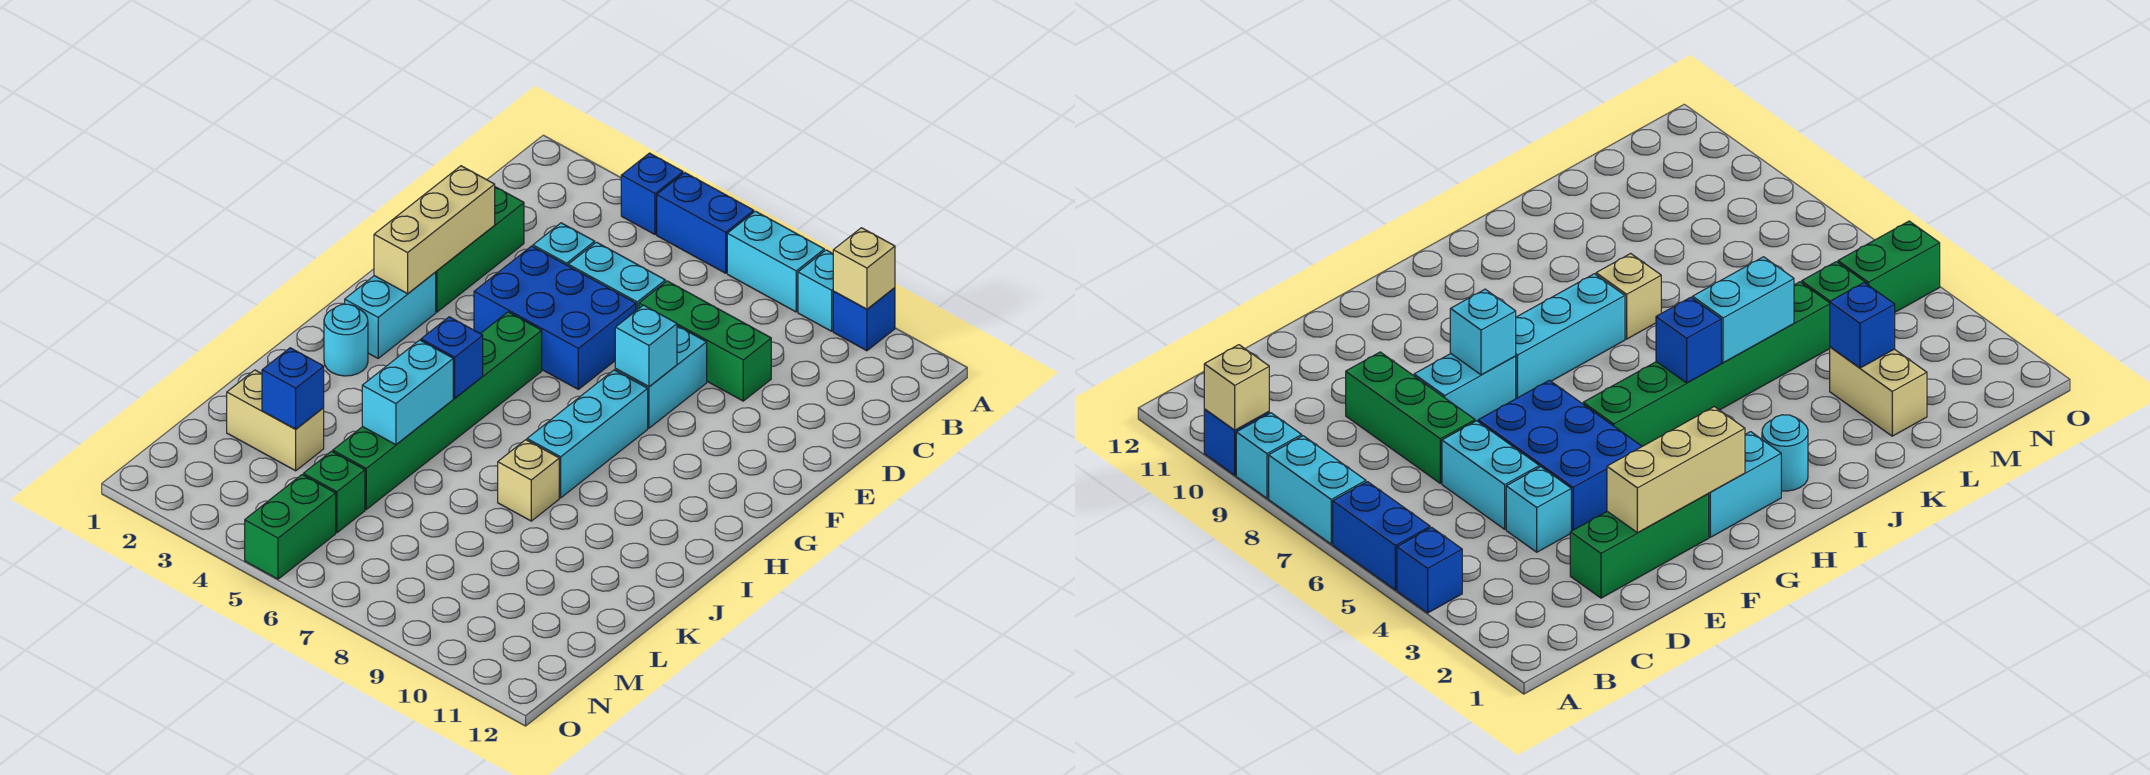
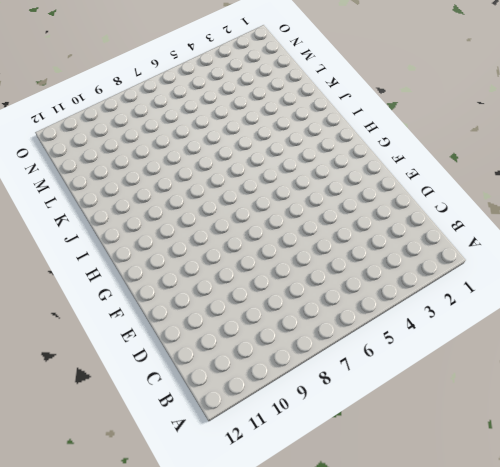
none -> blue brick A4 level 1
none -> blue brick A5:A6 level 1
none -> cyan brick A7:A8 level 1

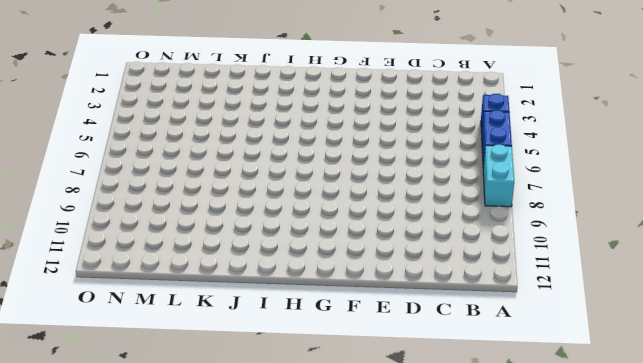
none -> cyan brick A9 level 1
none -> blue brick A10 level 1
none -> green brick D2:F2 level 1

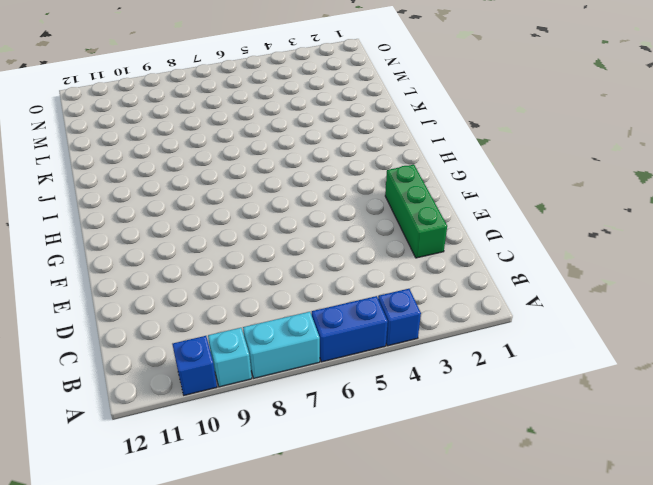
none -> cyan brick D4 level 1
none -> cyan brick D5:D6 level 1
none -> green brick D7:D9 level 1

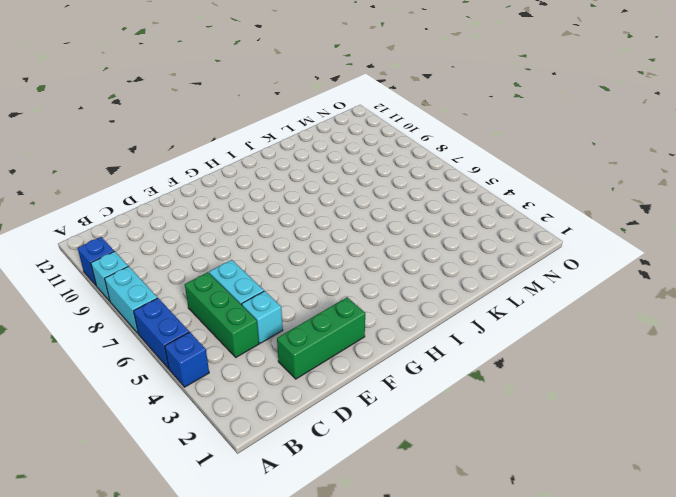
green brick C4:C6 level 1 -> green brick D7:D9 level 1
none -> blue brick E4:F6 level 1
none -> cyan brick E8:F8 level 1
none -> cyan brick G2:H2 level 1

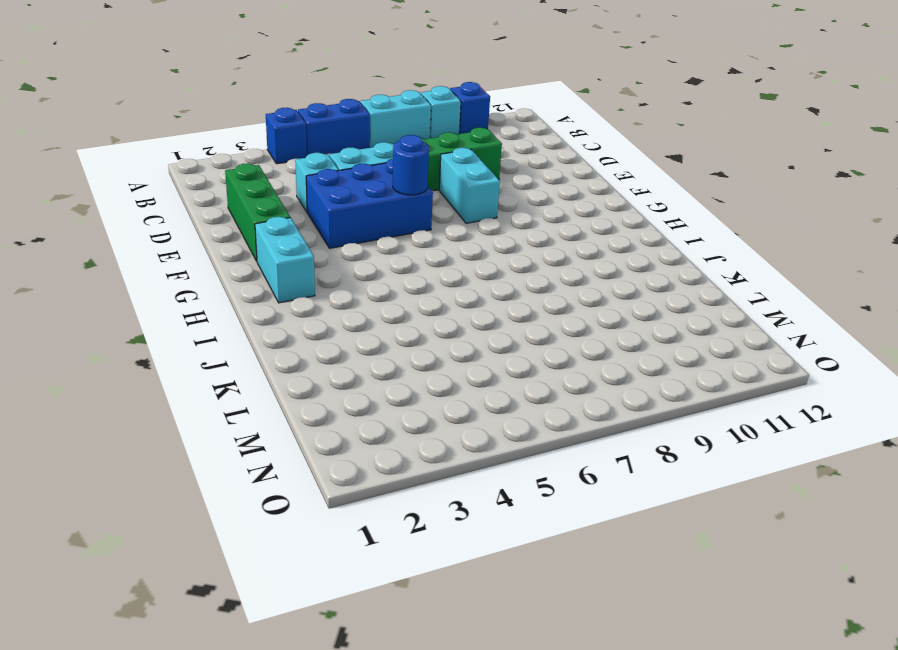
blue round brick F6 level 2 -> none
none -> green brick G5:L5 level 1
none -> cyan brick G8:I8 level 1
none -> cyan round brick I2 level 1

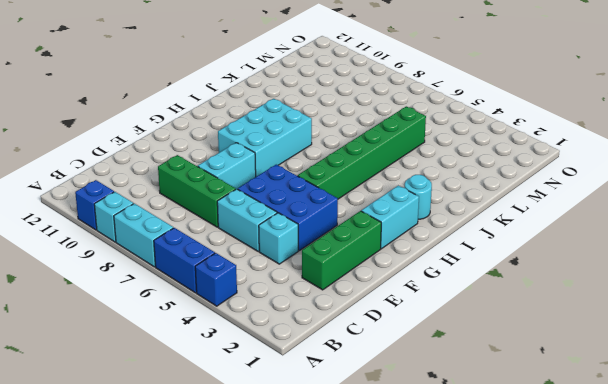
cyan brick G8:I9 level 1 -> cyan brick G8:I8 level 1
none -> tan brick J8 level 1
none -> tan brick L2:L3 level 1
none -> green brick M5 level 1

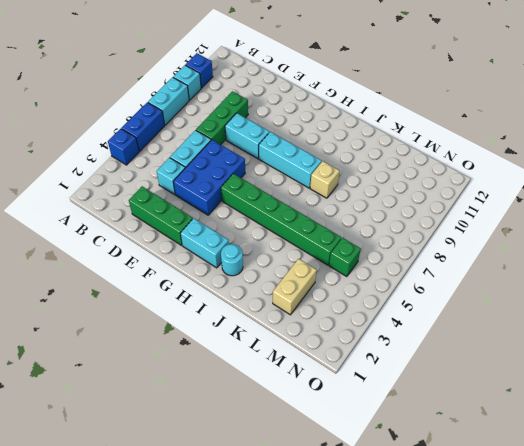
none -> green brick N5:O5 level 1
none -> tan brick A10 level 2
none -> tan brick E2:G2 level 2

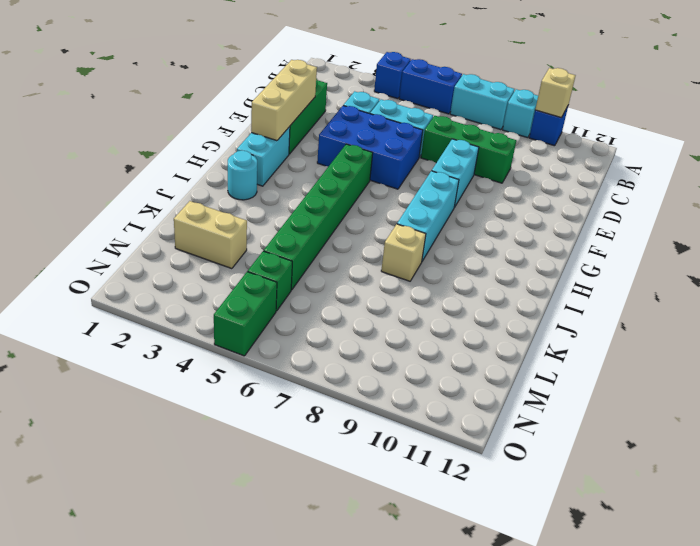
none -> cyan brick F8 level 2
none -> blue brick I5 level 2
none -> cyan brick J5:K5 level 2

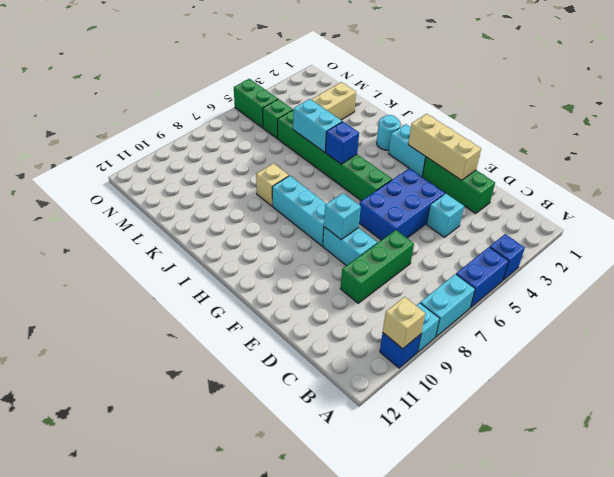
none -> cyan brick D5:D6 level 1
none -> blue brick L3 level 2

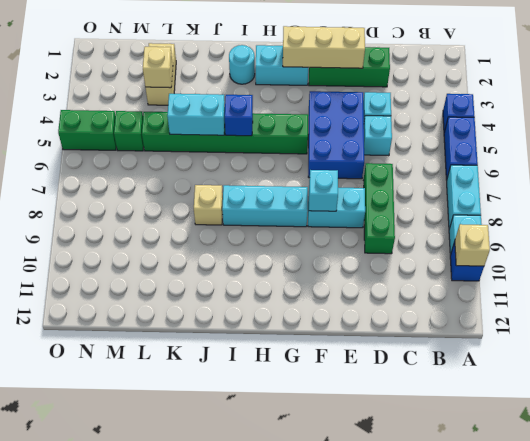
cyan brick D5 level 1 -> cyan brick D5:D6 level 1
tan brick L3 level 2 -> blue brick L3 level 2

